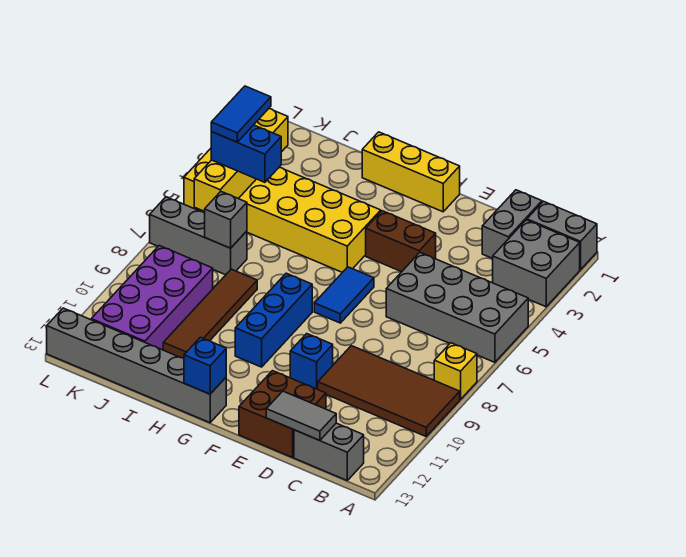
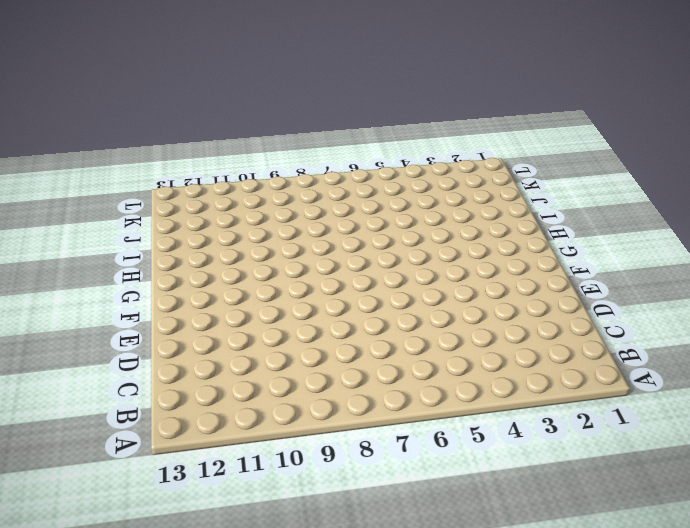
none -> grey brick A1:B1 level 1
none -> grey brick A2:B3 level 1
none -> grey brick A5:D6 level 1

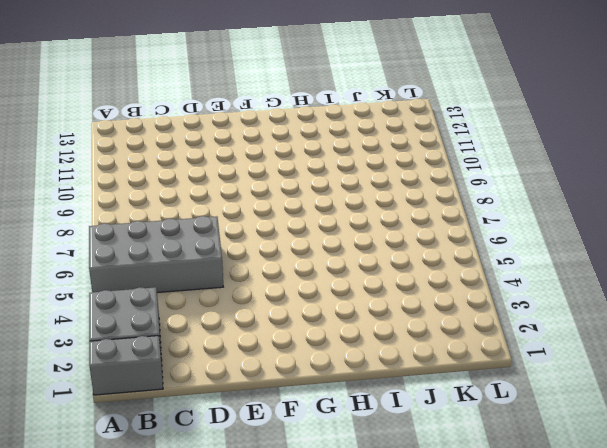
none -> yellow brick A8 level 1
none -> brown tile A9:D10 level 1
none -> grey brick B13:C13 level 1

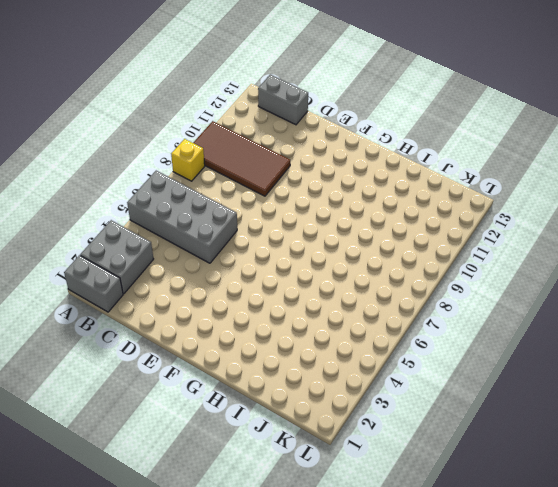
none -> grey brick C1:C2 level 1
none -> brown brick D12:E13 level 1
none -> brown brick E4:F4 level 1

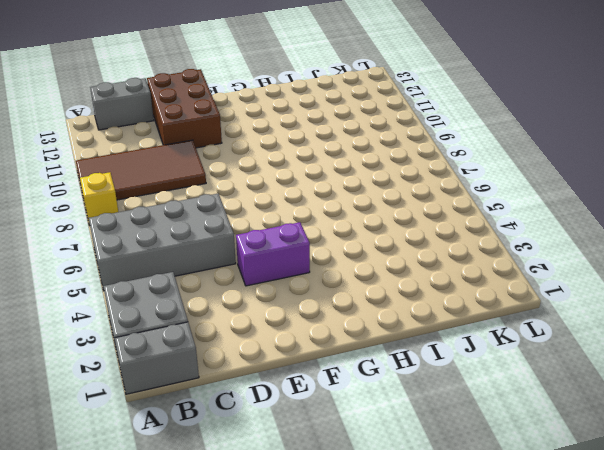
brown brick D11:E13 level 1 -> brown brick D12:E13 level 1
purple brick E4:F4 level 1 -> brown brick E4:F4 level 1
none -> grey brick C1:C2 level 1
none -> blue brick E10 level 1
none -> yellow brick F1:H1 level 1

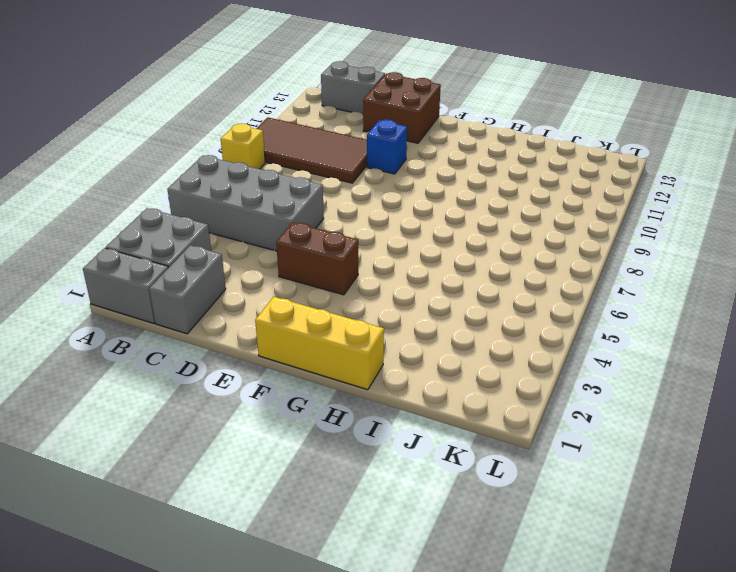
none -> blue tile F6:F7 level 1
none -> yellow brick G4:L5 level 1
none -> blue brick G8:G10 level 1

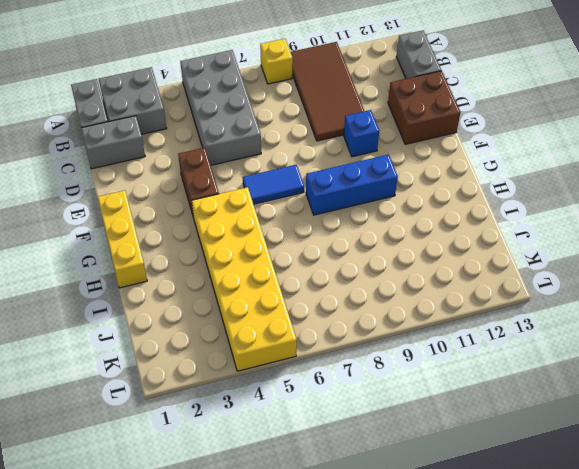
none -> grey brick G13:L13 level 1
none -> brown tile I8:I11 level 1
none -> grey brick J7:L7 level 1

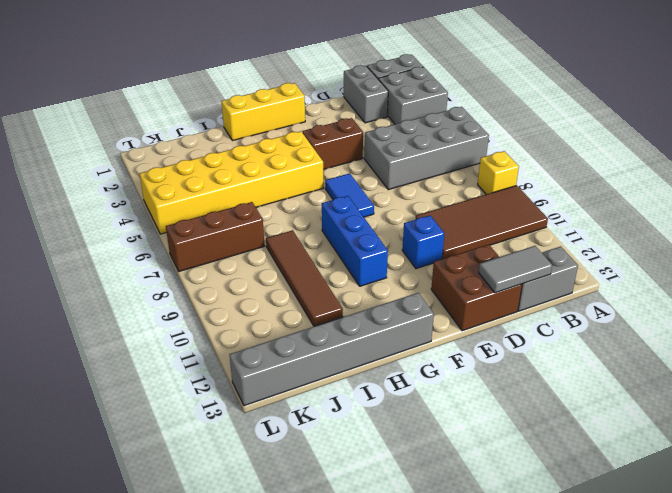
brown brick J7:L7 level 1 -> grey brick J7:L7 level 1
none -> purple brick J9:K12 level 1
none -> blue brick G13 level 2
none -> grey brick J7 level 2

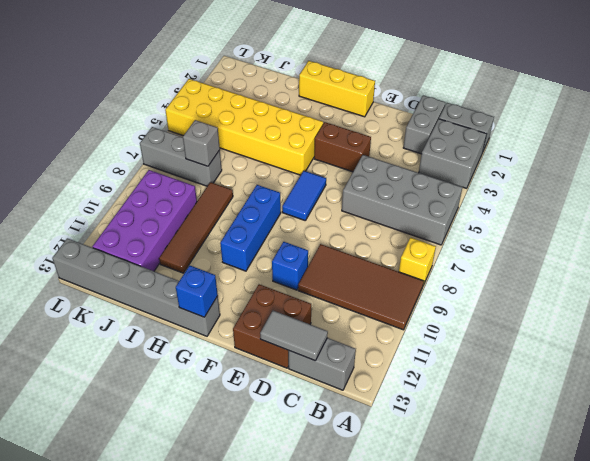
none -> yellow brick K3:K6 level 2
none -> blue brick J5:K5 level 3
none -> blue tile K4:K5 level 4

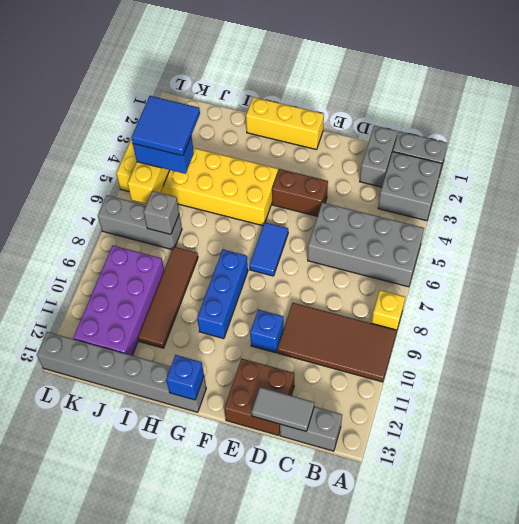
blue tile J4:K5 level 4 -> blue tile K4:K5 level 4

